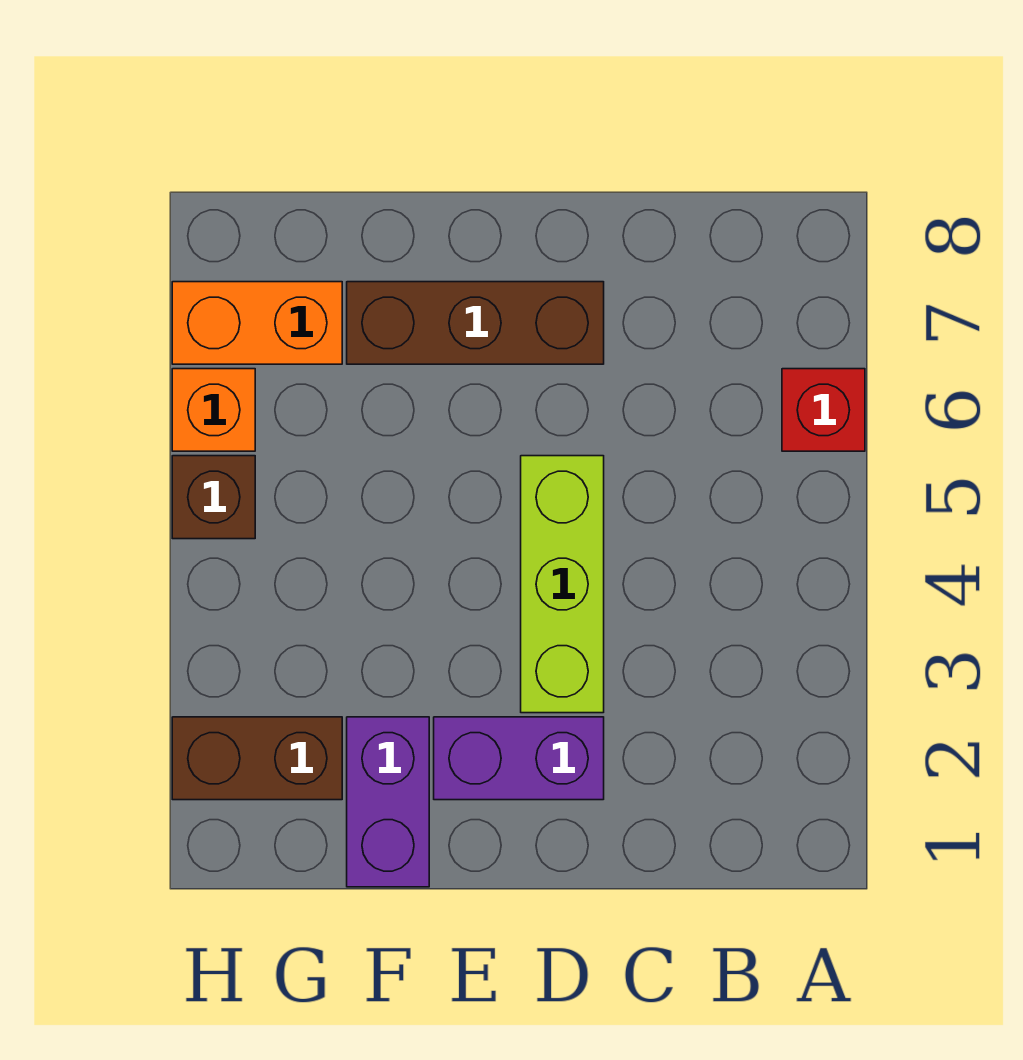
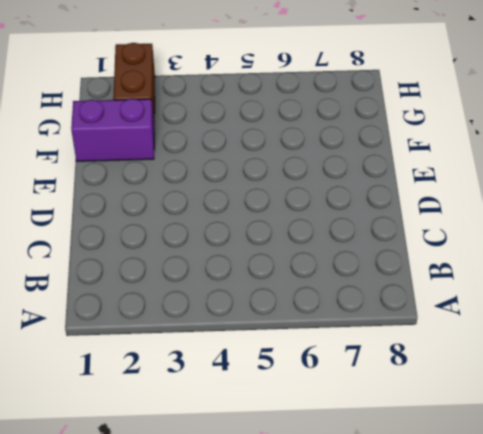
none -> red brick A6 level 1
none -> purple brick D2:E2 level 1

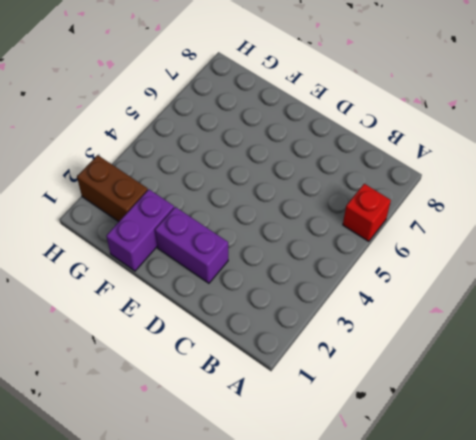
none -> lime brick D3:D5 level 1
none -> brown brick D7:F7 level 1

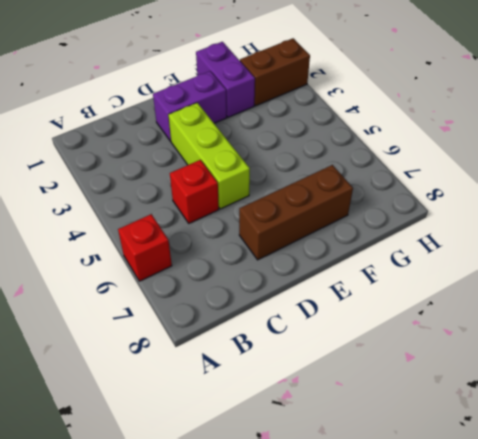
red brick C5 level 1 -> none
none -> orange brick G7:H7 level 1
none -> brown brick H5 level 1

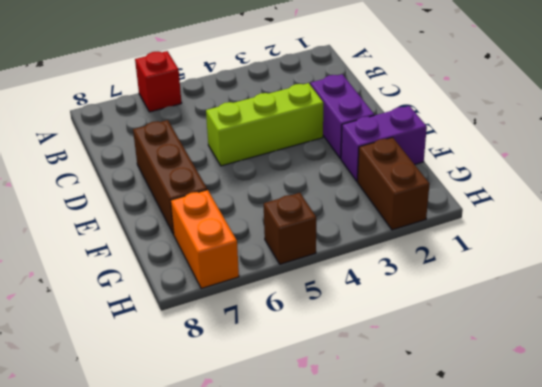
none -> orange brick H6 level 1

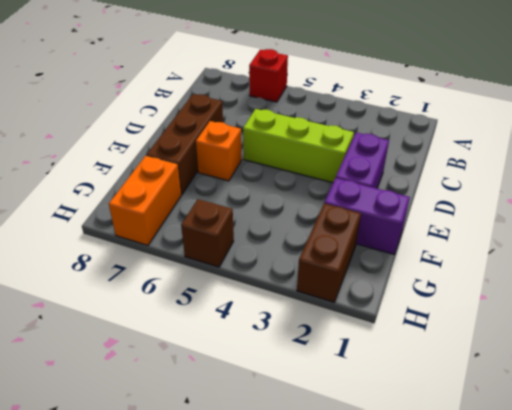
orange brick E6 level 1 -> orange brick H6 level 1

